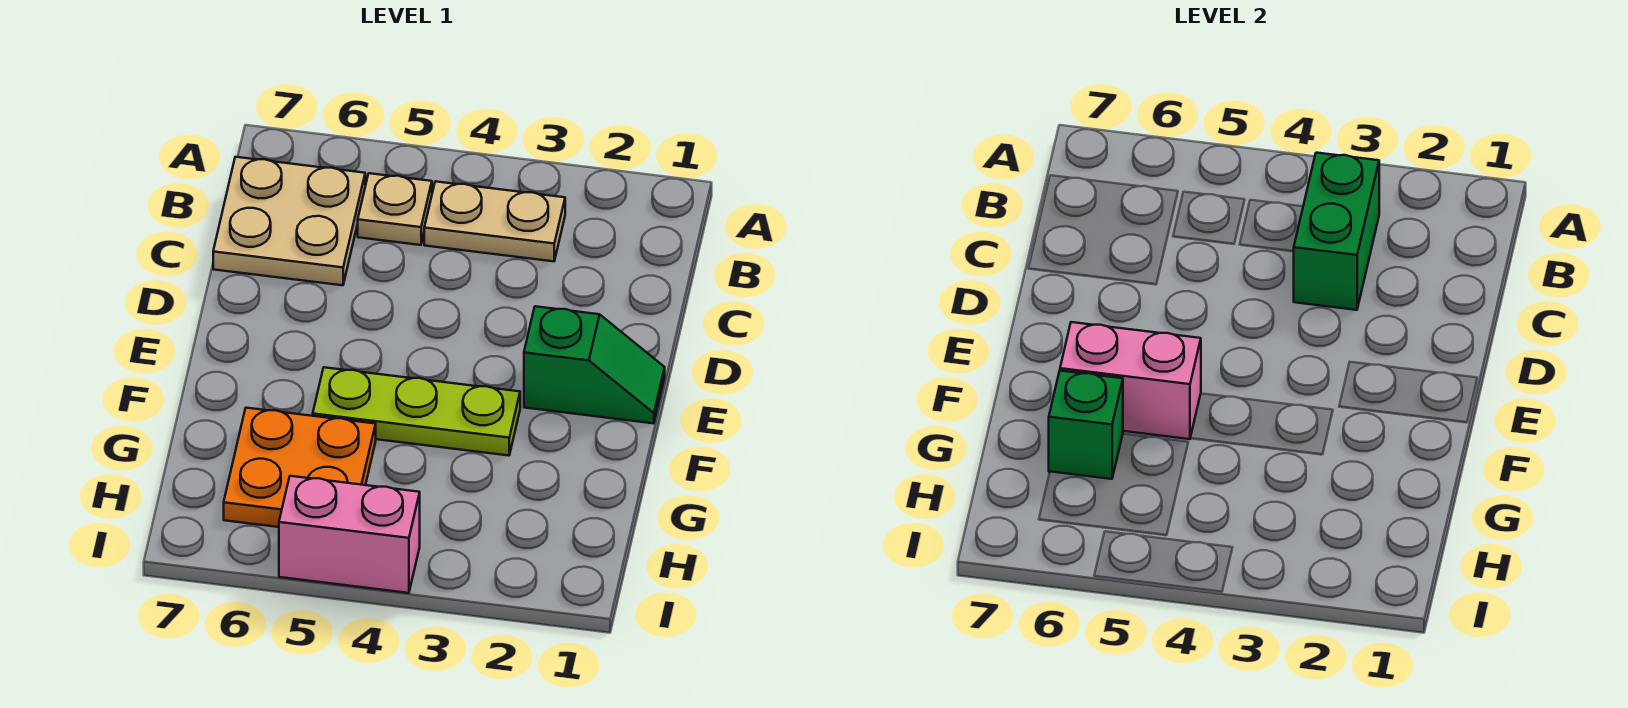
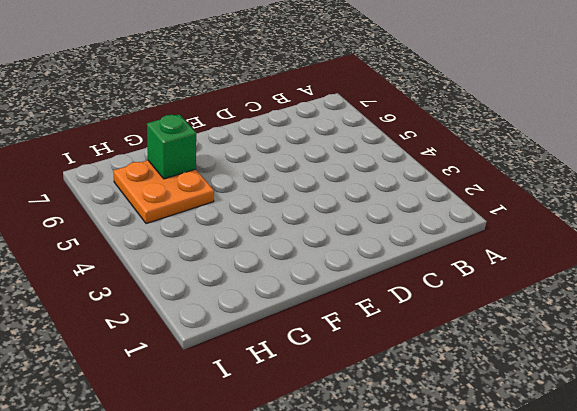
none -> tan plate B3:B4 level 1
none -> tan plate B5 level 1

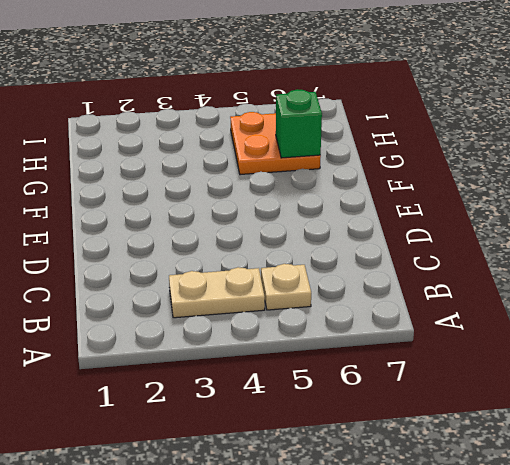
none -> tan plate B6:C7 level 1
none -> green slope E1:E2 level 1 top 2

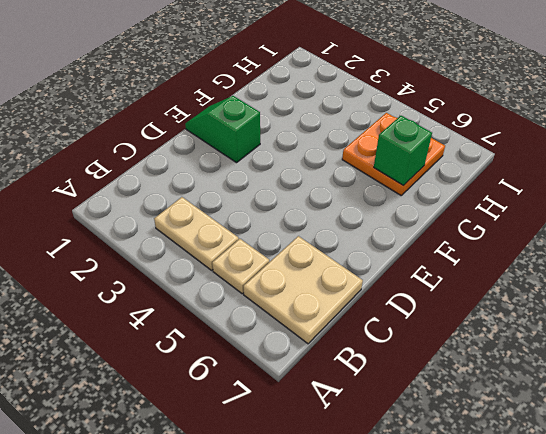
none -> lime plate F3:F5 level 1
none -> pink brick I4:I5 level 1

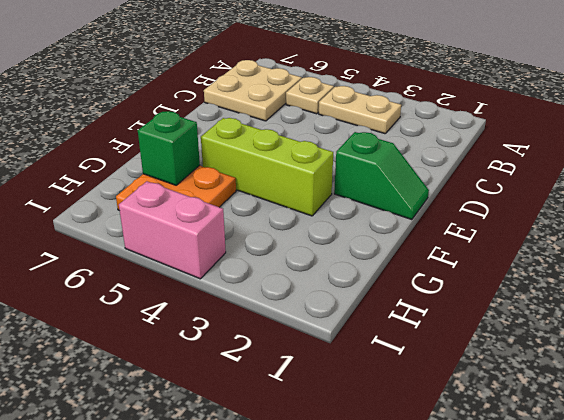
lime brick F3:F5 level 1 -> lime plate F3:F5 level 1
none -> green brick B3:C3 level 2
none -> pink brick F5:F6 level 2

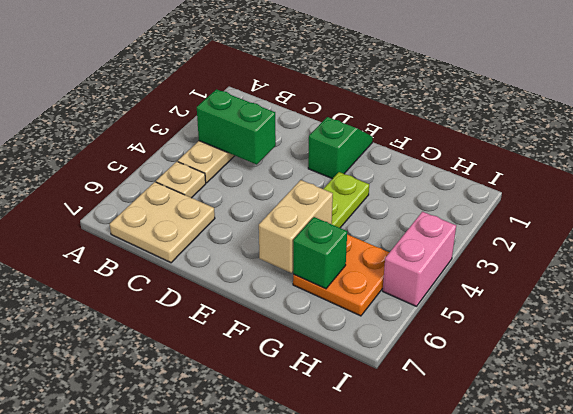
tan brick F5:F6 level 2 -> pink brick F5:F6 level 2

